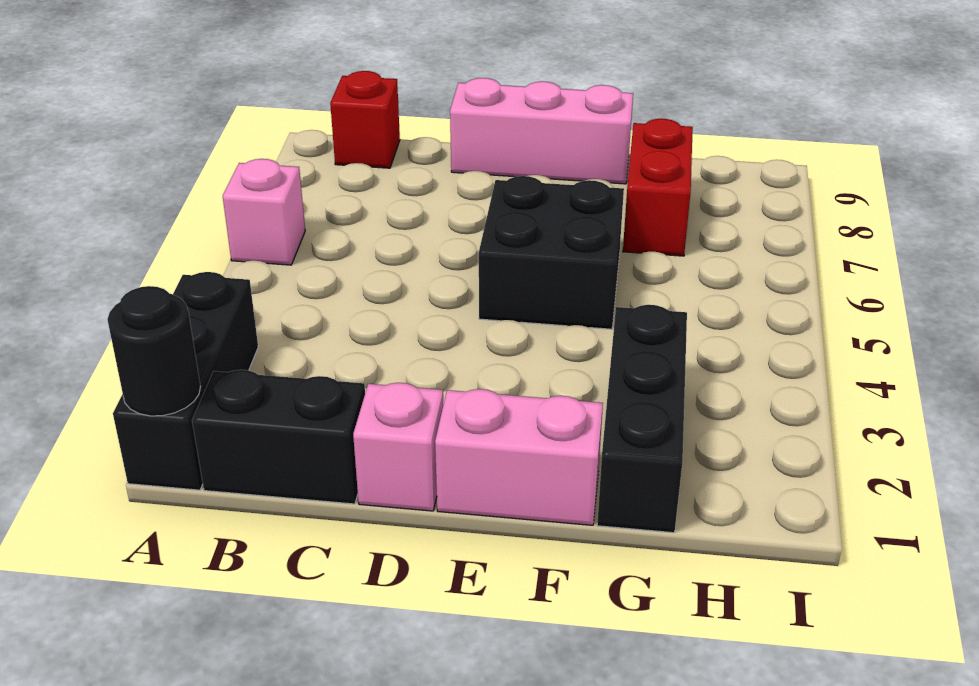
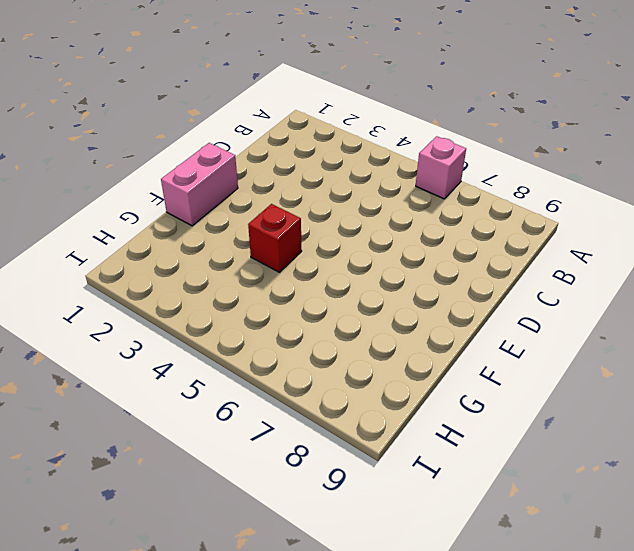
red brick F4 level 1 -> red brick B9 level 1
none -> black brick A1:A3 level 1
none -> black brick B1:C1 level 1

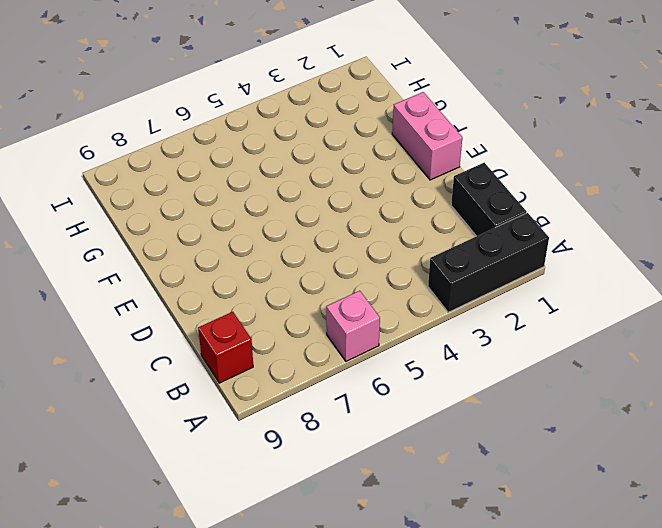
none -> pink brick D1 level 1
none -> pink brick D9:F9 level 1

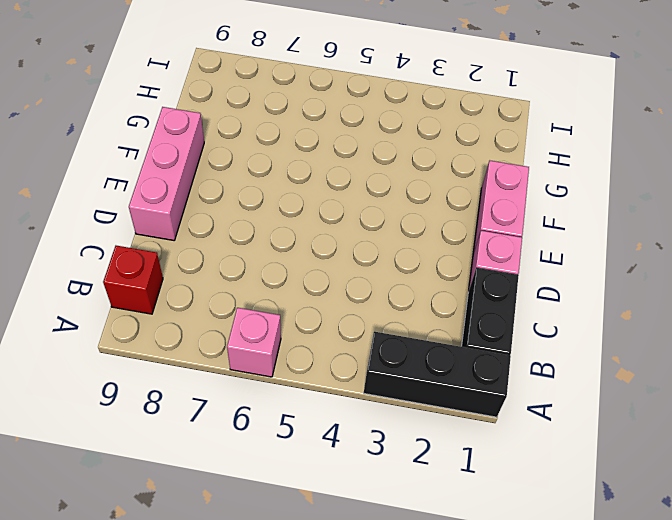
none -> black brick E5:F6 level 1
none -> black brick G1:G3 level 1

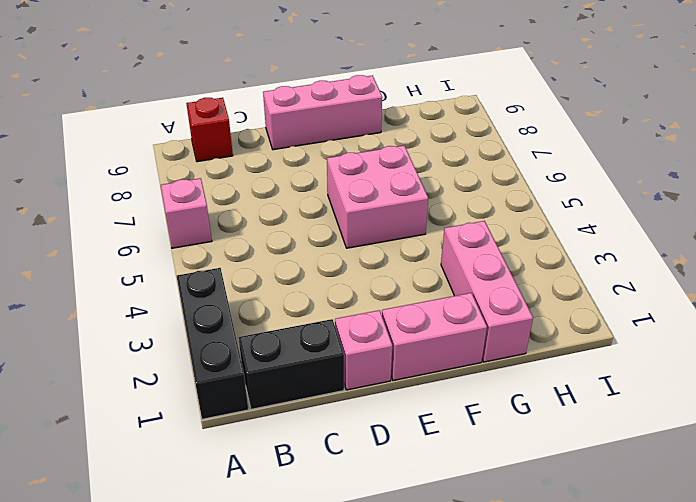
pink brick E5:F6 level 1 -> black brick E5:F6 level 1
pink brick G1:G3 level 1 -> black brick G1:G3 level 1
none -> red brick G7:G8 level 1
none -> black round brick A1 level 2

